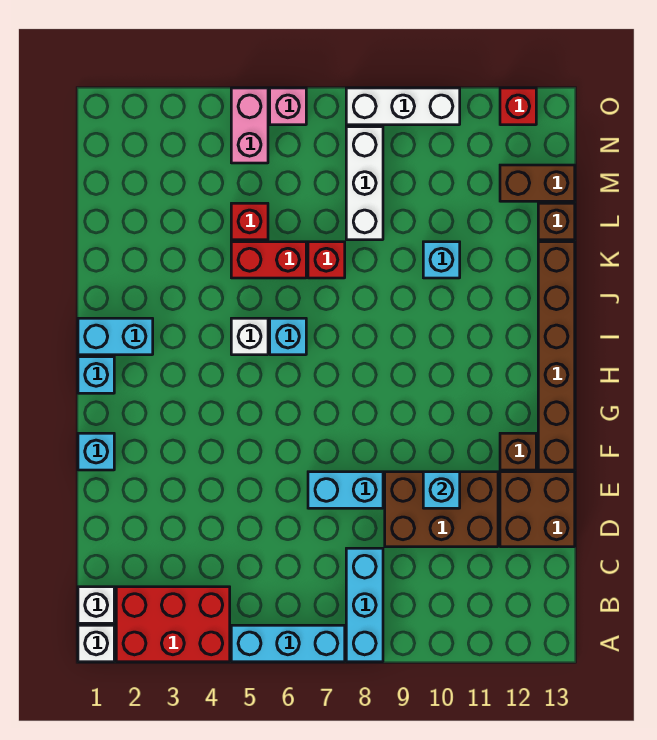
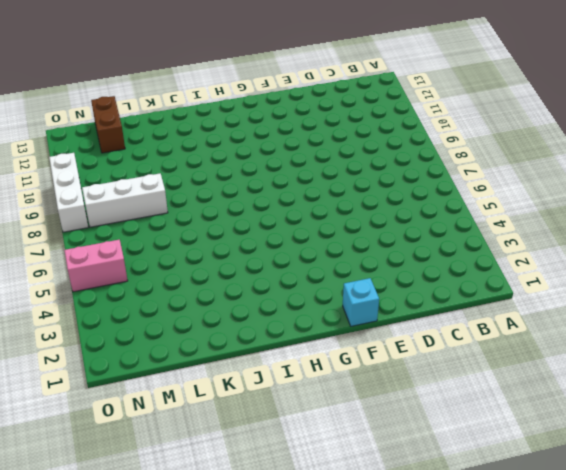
none -> white brick A1 level 1
none -> red brick A2:B4 level 1
none -> cyan brick A5:A7 level 1

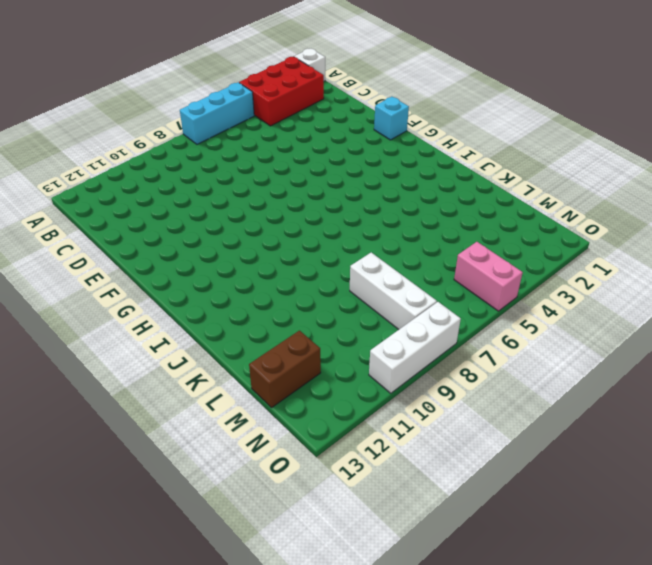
none -> cyan brick A8:C8 level 1
none -> white brick B1 level 1
none -> brown brick D9:E11 level 1

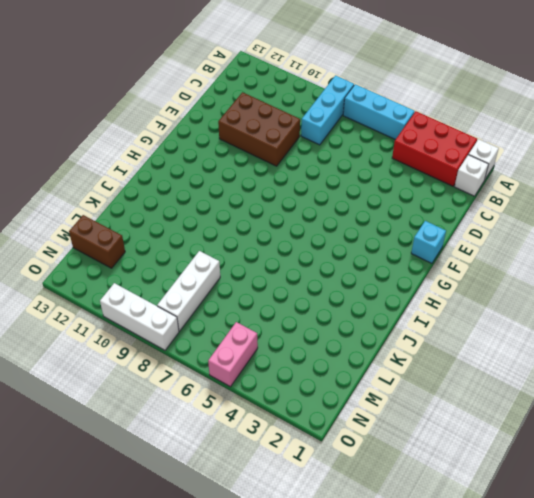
none -> brown brick D12:E13 level 1
none -> cyan brick E7:E8 level 1
none -> brown brick F12 level 1

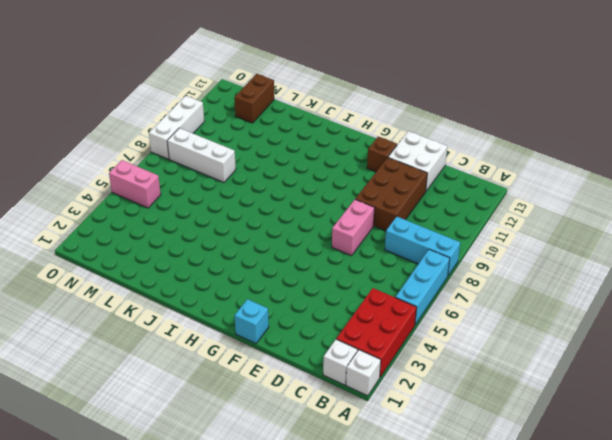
white brick D12:E13 level 1 -> brown brick D12:E13 level 1
pink brick E7:E8 level 1 -> cyan brick E7:E8 level 1
none -> brown brick F13:K13 level 1
none -> cyan brick H1 level 1
none -> cyan brick I1:I2 level 1

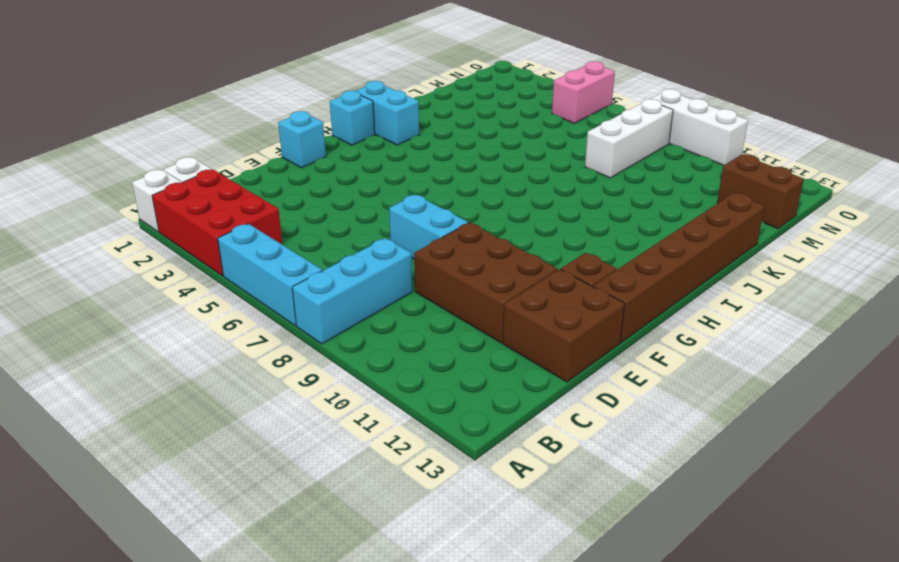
none -> white brick I5 level 1
none -> cyan brick I6 level 1
none -> red brick K5:K6 level 1

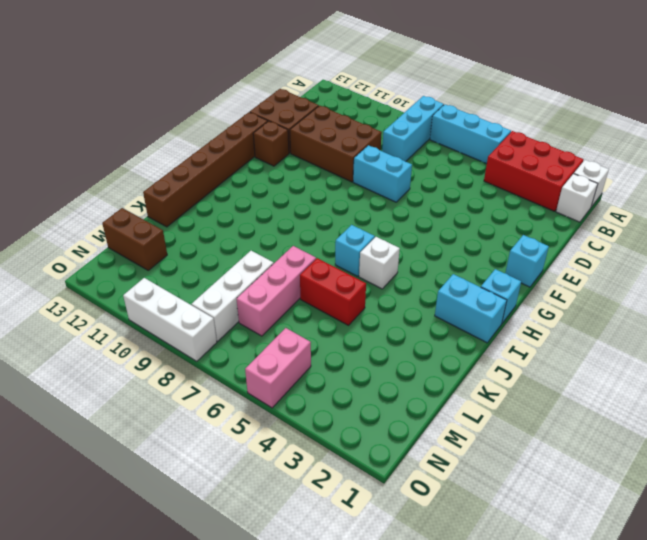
pink brick K7:M7 level 1 -> red brick K7 level 1
none -> cyan brick K10 level 1
none -> red brick L5 level 1
none -> brown brick L13 level 1

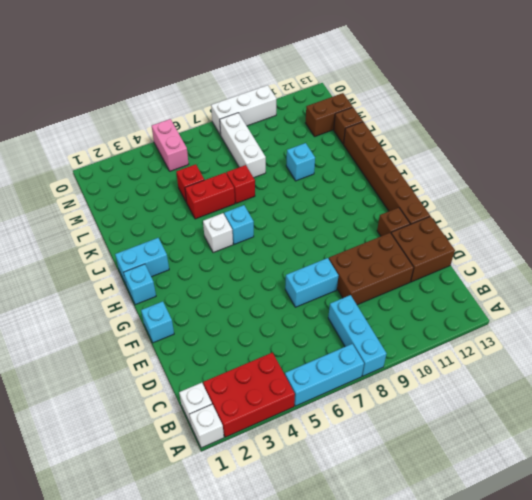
none -> pink brick O6 level 1
none -> red brick O12 level 1
none -> cyan brick E10 level 2

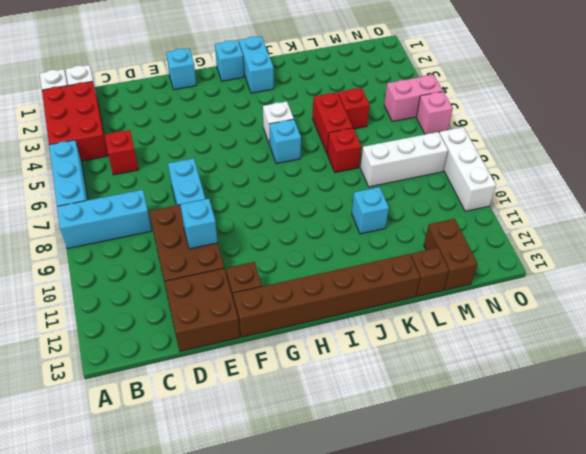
red brick C5 level 1 -> red brick O12 level 1

